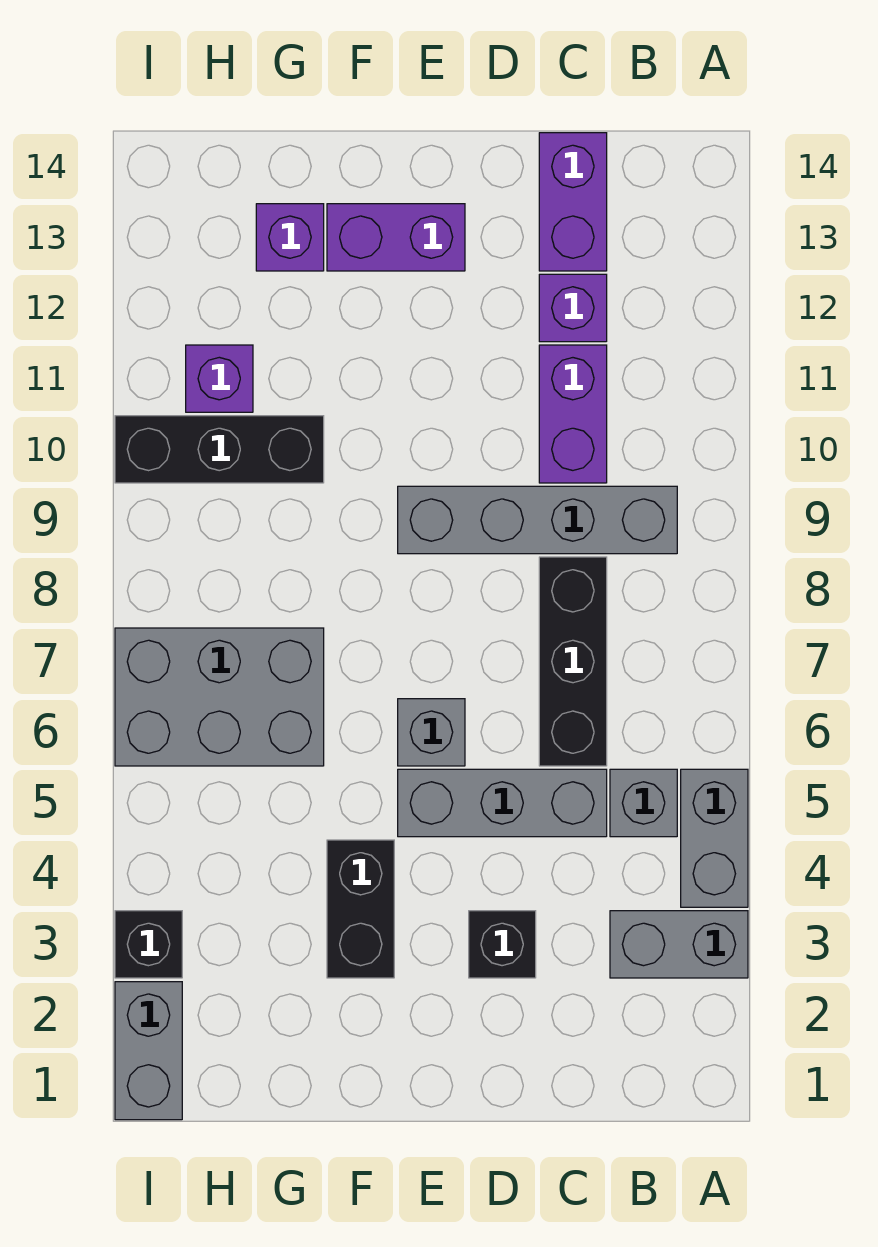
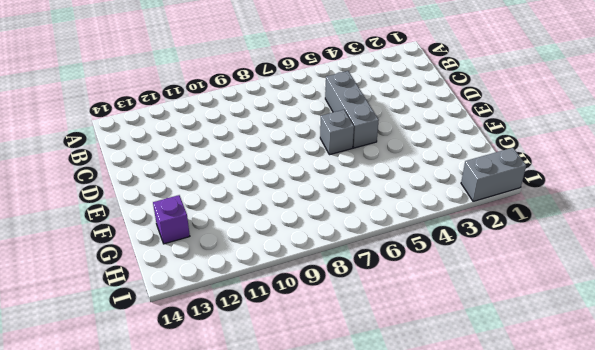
none -> grey brick A3:B3 level 1
none -> grey brick A4:A5 level 1
none -> grey brick B5 level 1

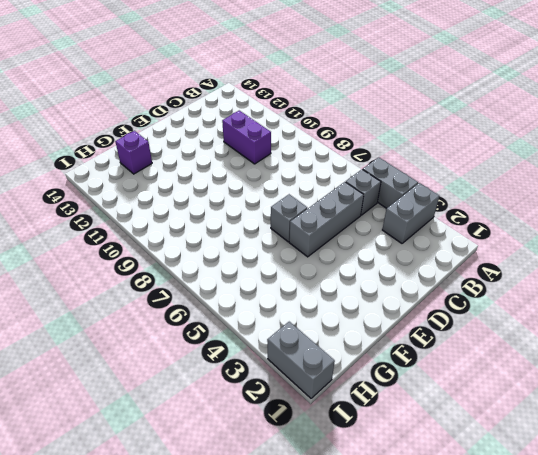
none -> grey brick B9:E9 level 1
none -> black brick C6:C8 level 1
none -> purple brick C12 level 1

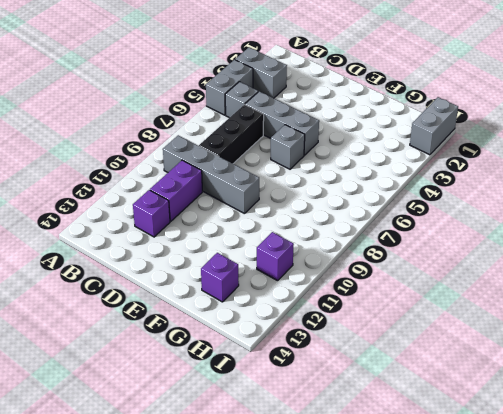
none -> purple brick C13:C14 level 1
none -> black brick D3 level 1
none -> purple brick E13:F13 level 1

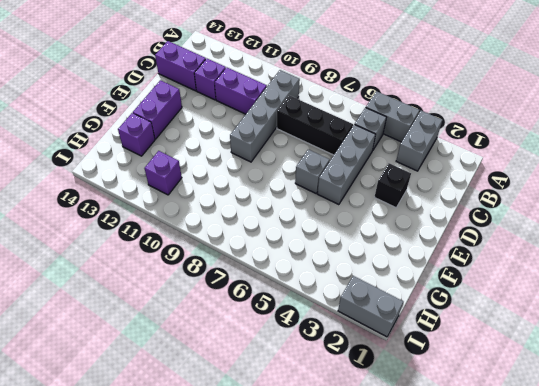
none -> black brick F3:F4 level 1
none -> grey brick G6:I7 level 1
none -> black brick G10:I10 level 1

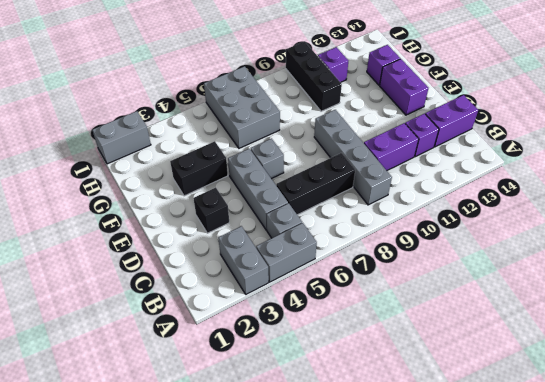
none -> black brick I3 level 1

